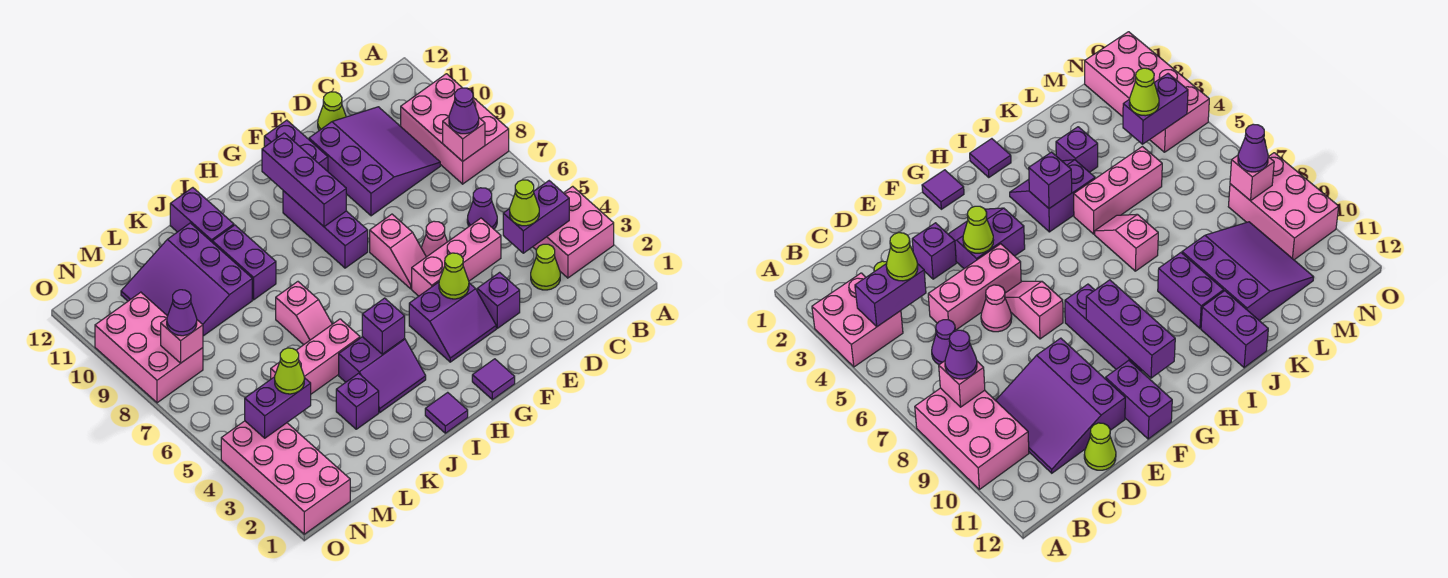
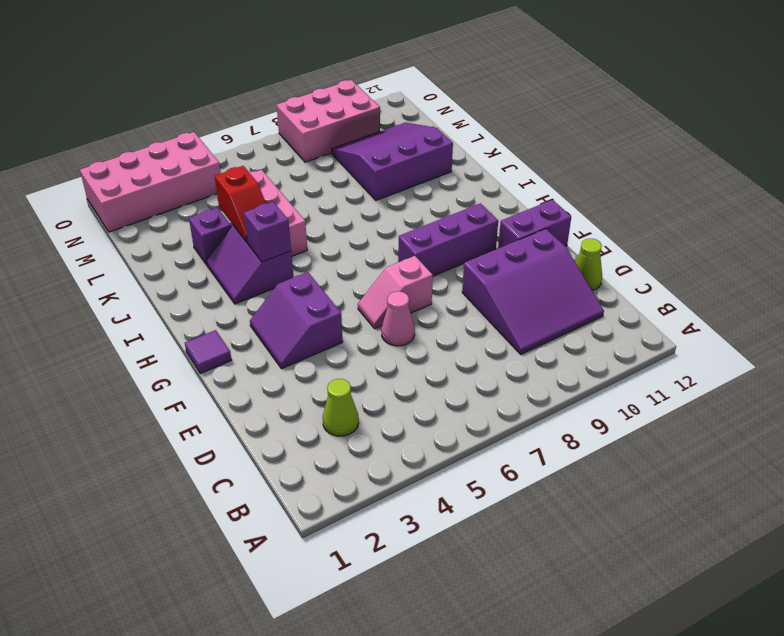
red slope J4:K4 level 2 top K -> none
none -> pink brick A3:B4 level 1
none -> pink brick A8:B10 level 1
none -> purple cone C6 level 1
none -> pink brick D5:F5 level 1

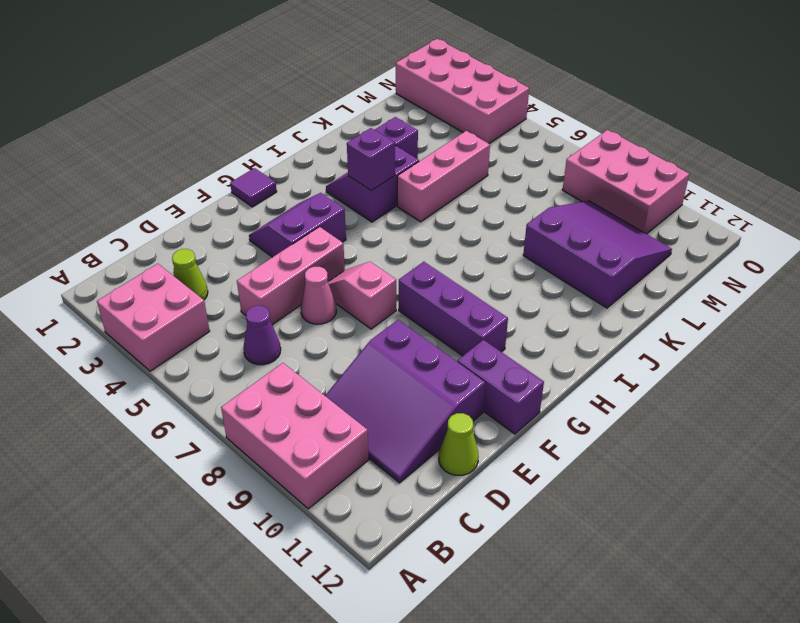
none -> purple brick E3 level 1
none -> purple tile I1 level 1
none -> pink slope J6:J7 level 1 top 7
none -> purple brick J9:J10 level 1

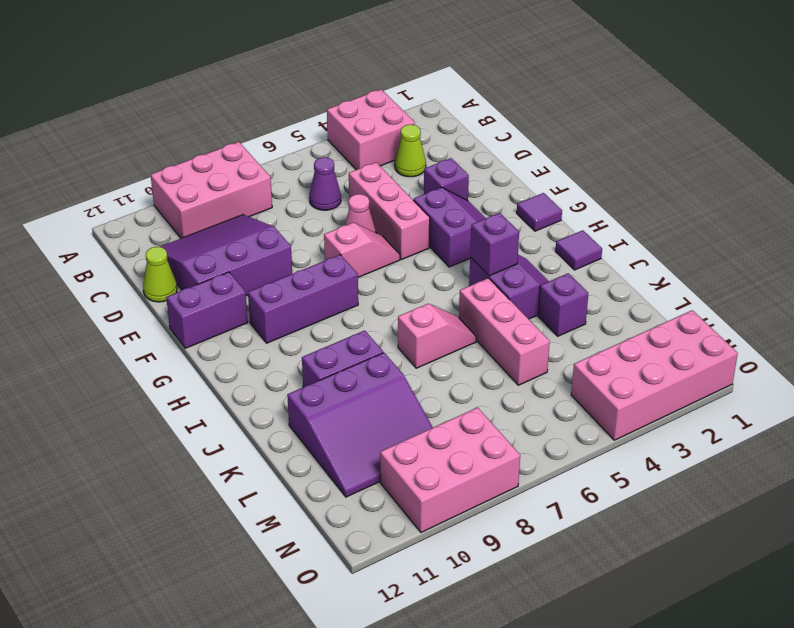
none -> purple brick J11:J12 level 1
none -> purple brick B4:C4 level 2
none -> pink brick B8 level 2
none -> lime cone F4 level 2

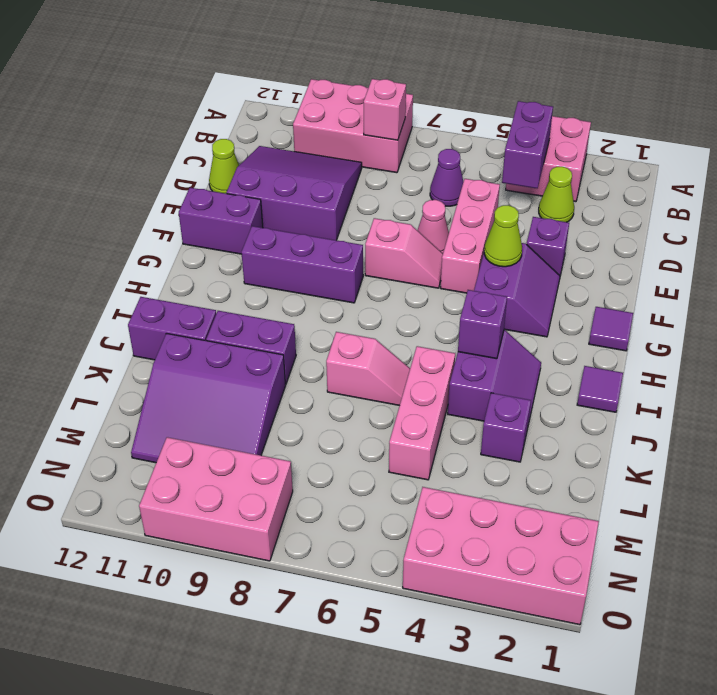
none -> purple brick G9:G11 level 2
none -> purple brick M4:N4 level 2
none -> pink brick N8 level 2
none -> purple cone B8 level 3

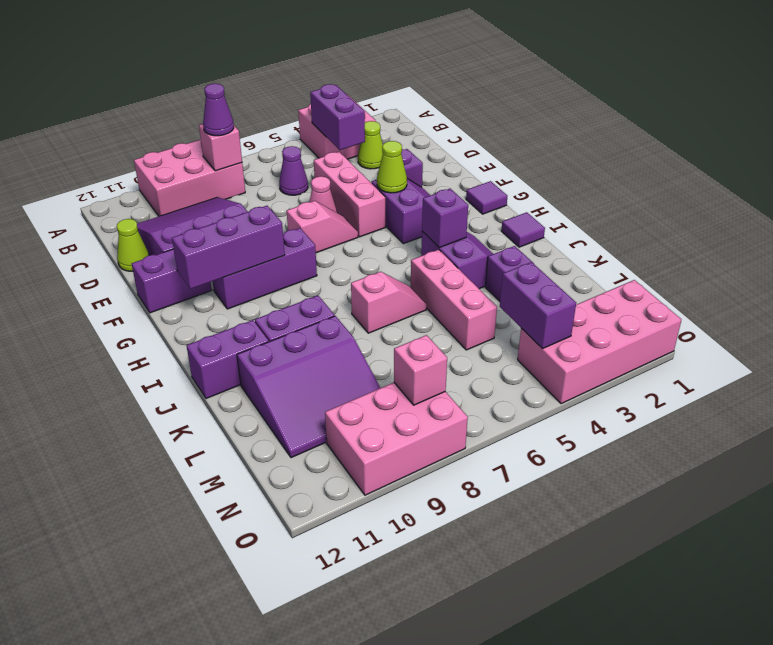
none -> lime cone C4 level 3
none -> lime cone M4 level 3
none -> purple cone N8 level 3

